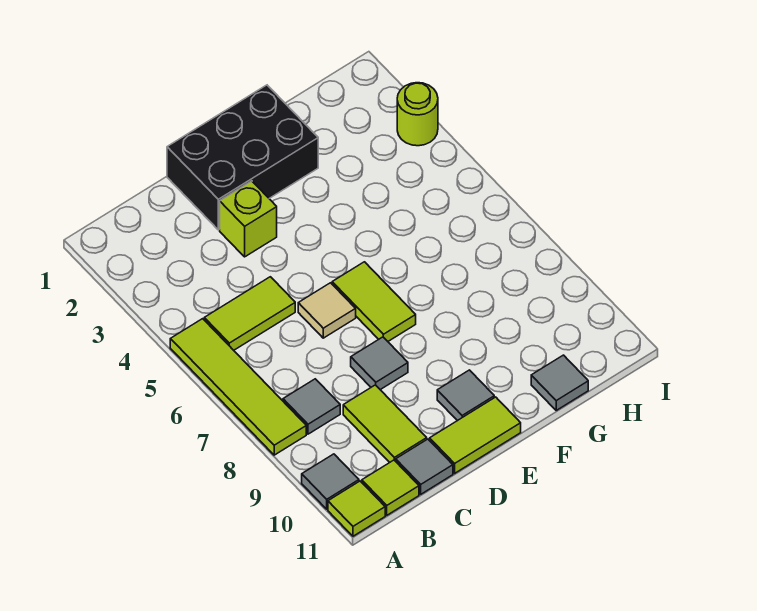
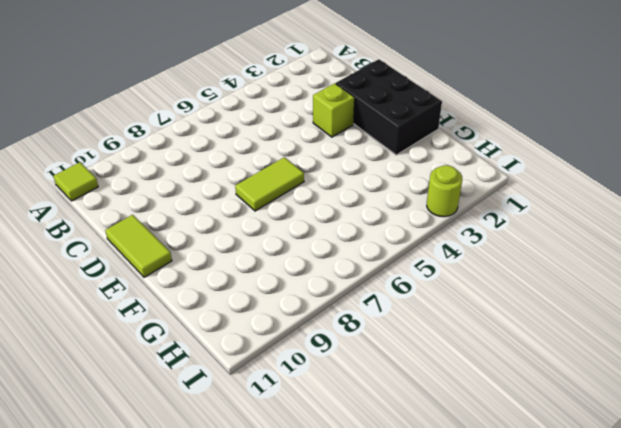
none -> lime tile A5:A8 level 1
none -> grey tile A10 level 1
none -> lime tile B5:C5 level 1

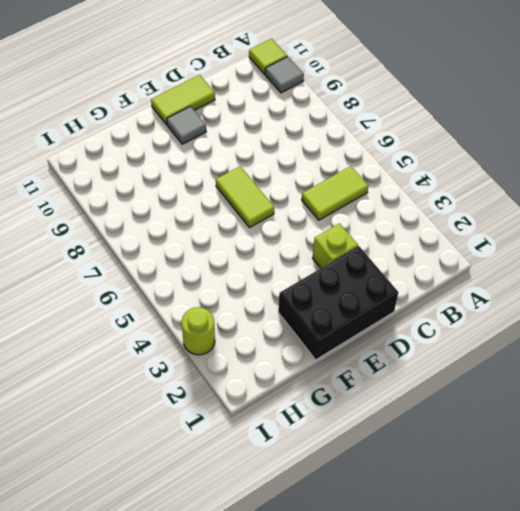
none -> lime tile A5:A8 level 1
none -> grey tile B8 level 1
none -> lime tile B11 level 1

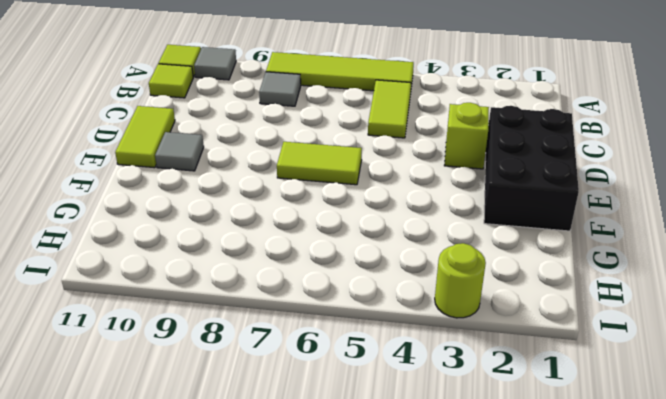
none -> lime tile C9:C10 level 1
none -> grey tile C11 level 1
none -> tan tile D6 level 1

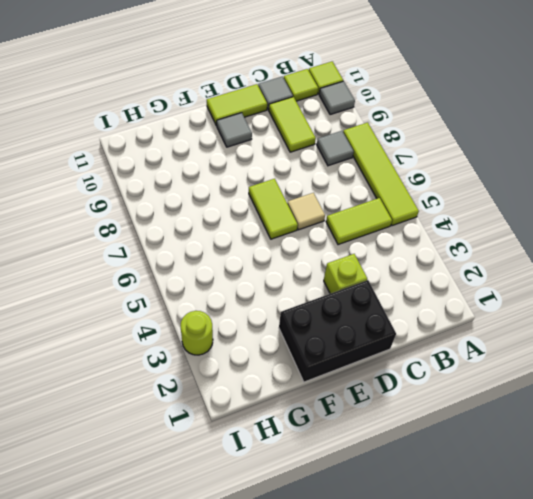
none -> grey tile D8 level 1
none -> grey tile G11 level 1

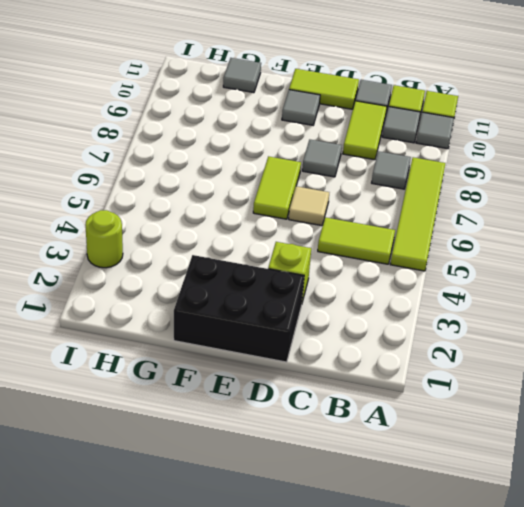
grey tile B10 level 1 -> none

